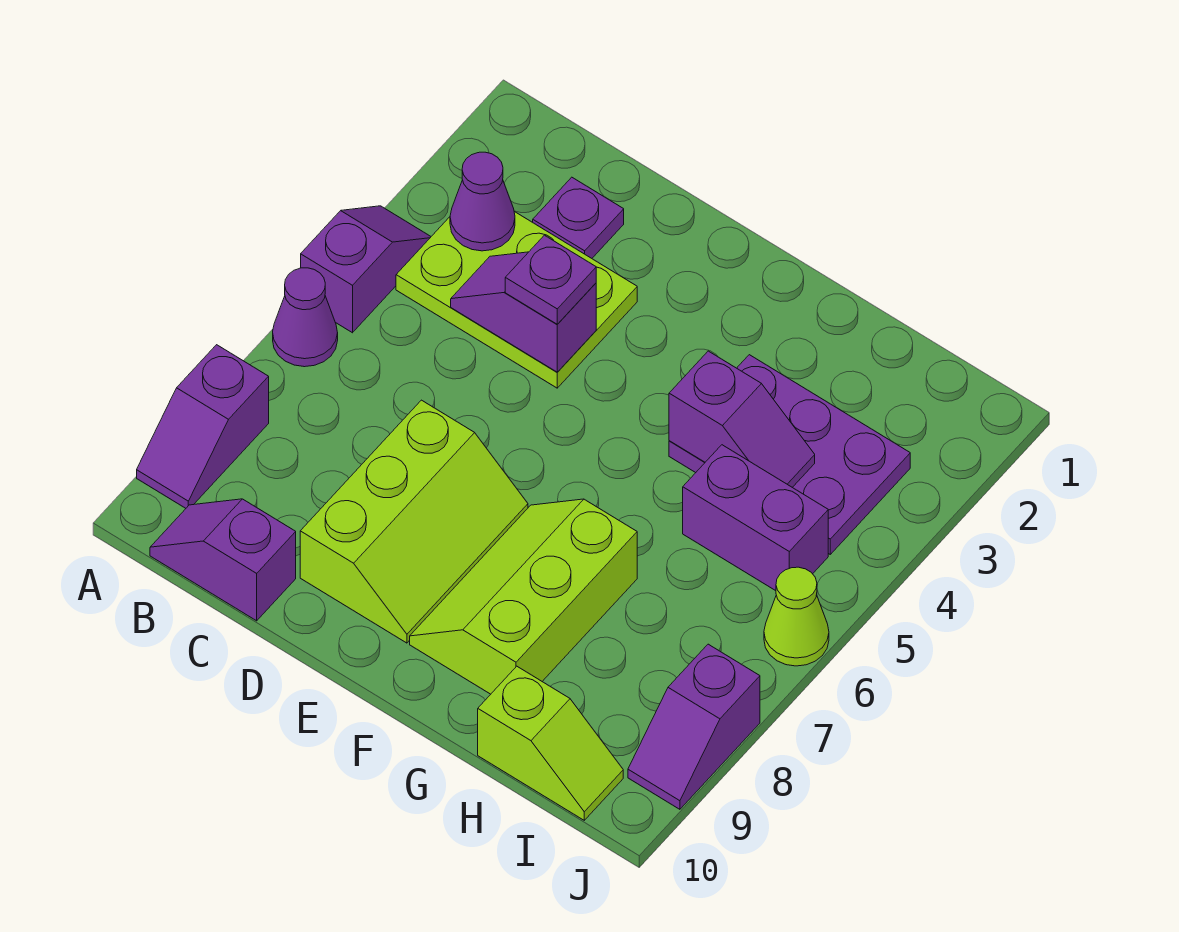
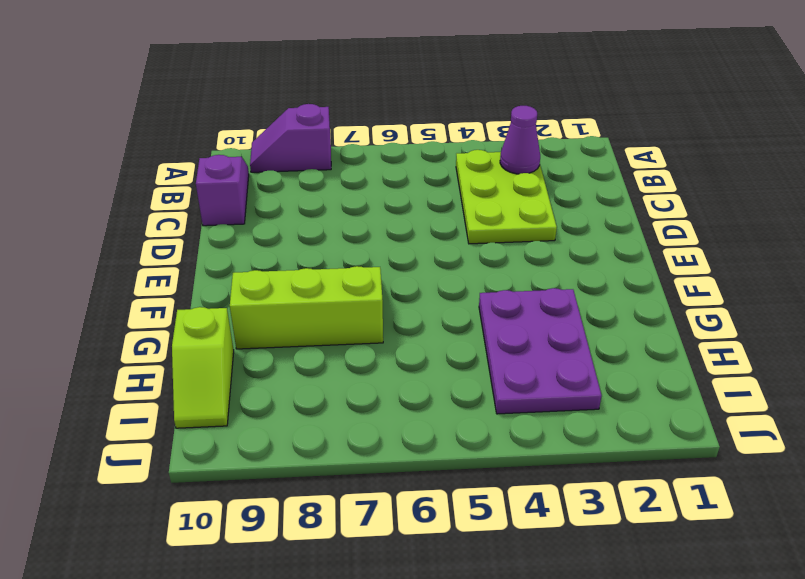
none -> purple slope A4:A5 level 1 top 5
none -> purple cone A6 level 1
none -> purple plate C2 level 1

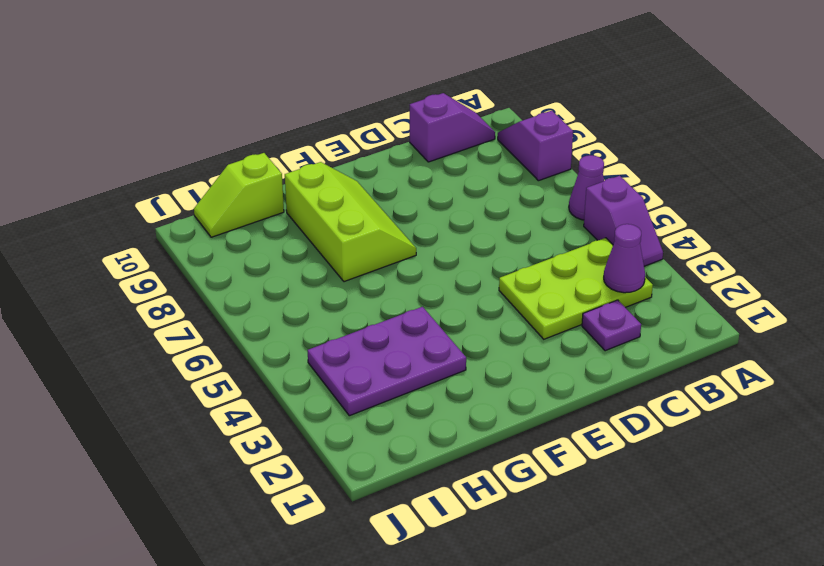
none -> lime slope D7:E9 level 1 top D
none -> purple brick H5:I5 level 1
none -> lime cone J6 level 1

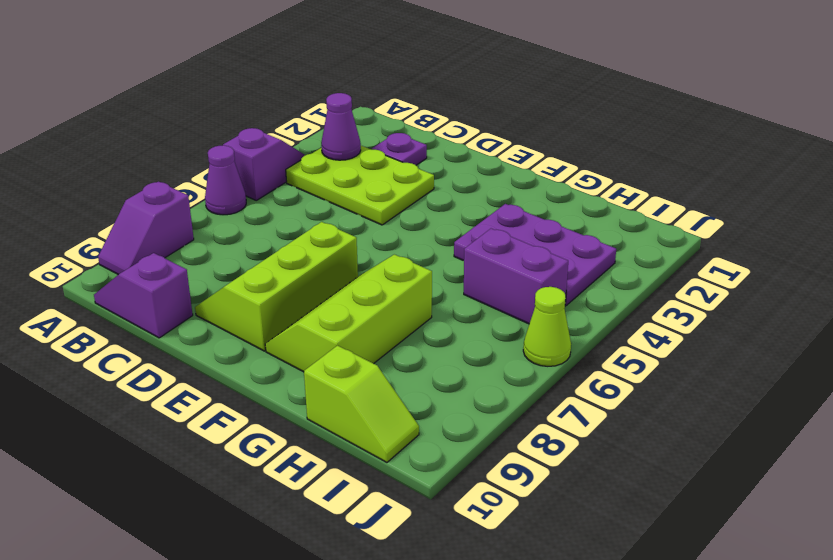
lime slope D7:E9 level 1 top E -> lime slope D7:E9 level 1 top D
none -> purple slope J8:J9 level 1 top 8
none -> purple slope C4:D4 level 2 top D
none -> purple slope G4:H4 level 2 top G

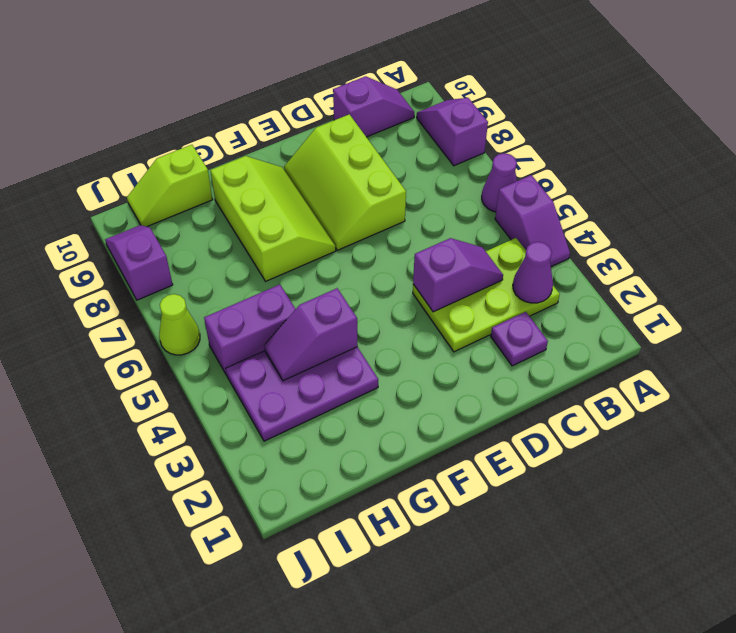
none -> purple plate D4 level 3

